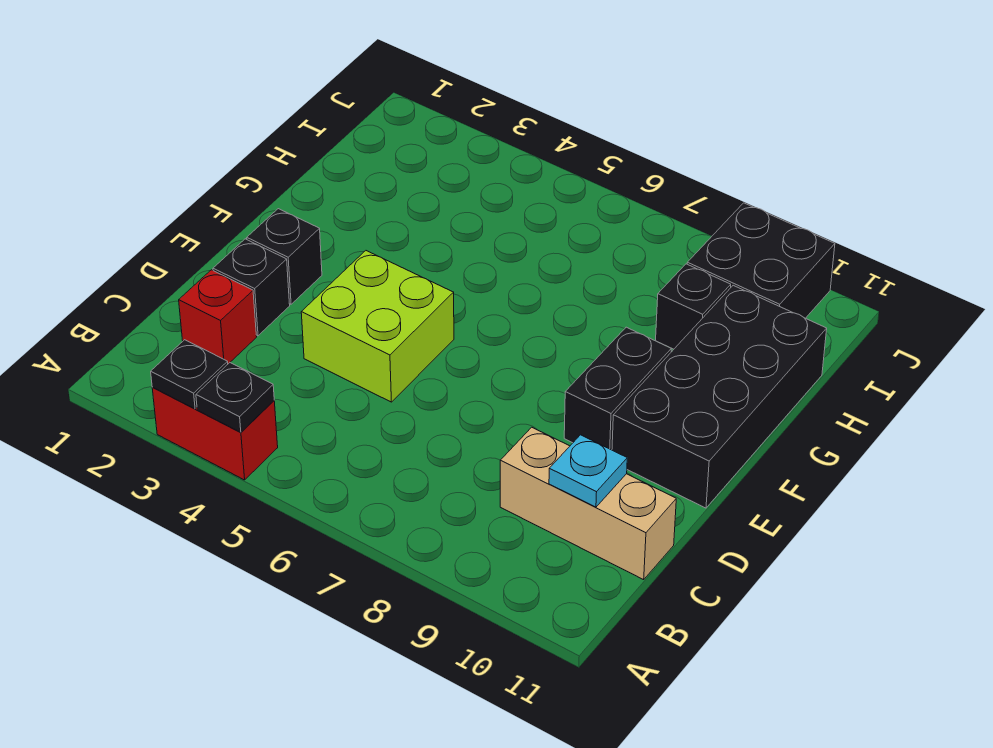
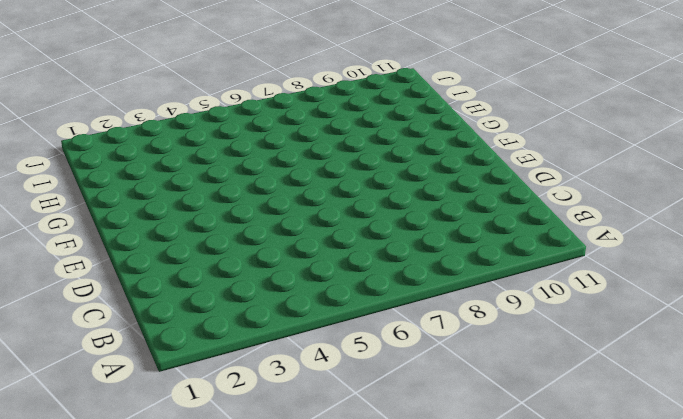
none -> red brick A3:A4 level 1
none -> red brick C2 level 1
none -> tan brick C9:C11 level 1

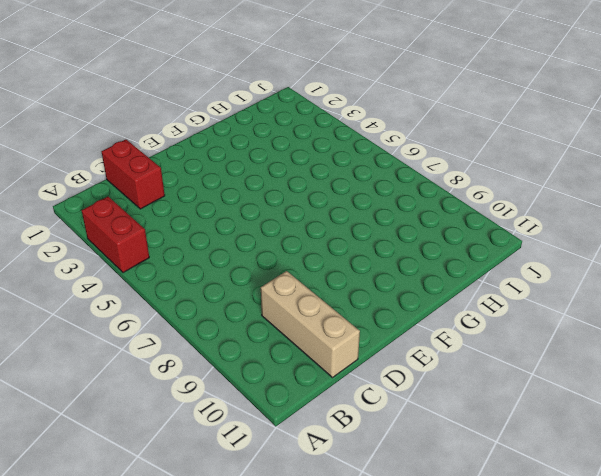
red brick C1:C2 level 1 -> red brick C2 level 1
none -> black brick D2 level 1
none -> lime brick D4:E5 level 1
none -> black brick E2 level 1

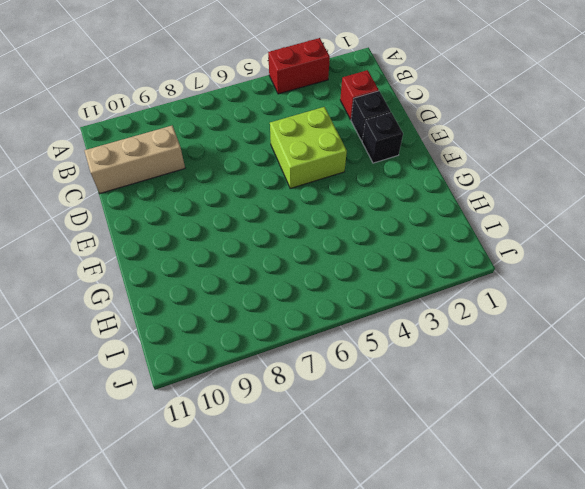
none -> black brick E9:F9 level 1
none -> black brick E10:H11 level 1
none -> black brick H9 level 1

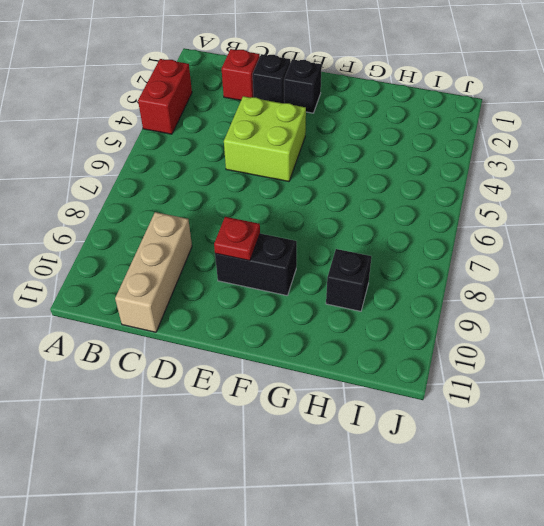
red plate E9 level 2 -> none
none -> black brick E10:H11 level 1
none -> black brick I9:J10 level 1
none -> black plate A3 level 2

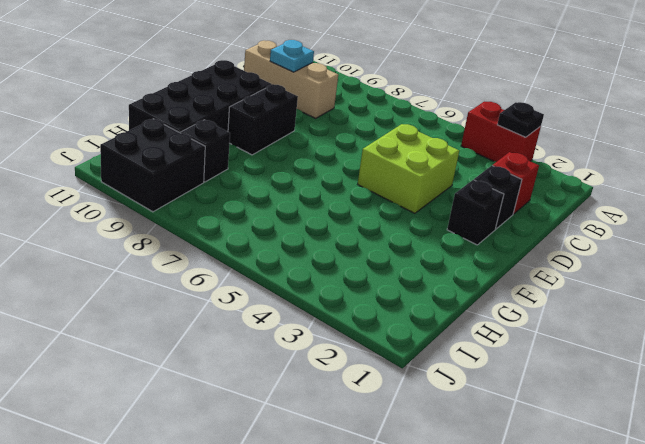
none -> black plate A4 level 2

